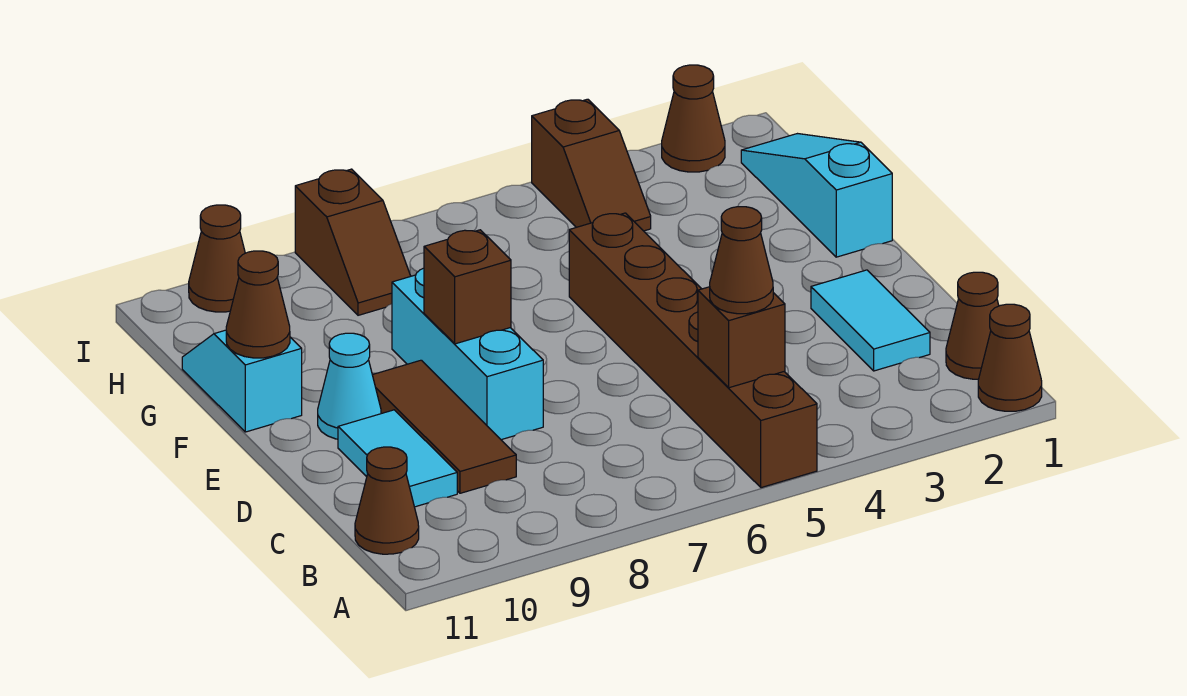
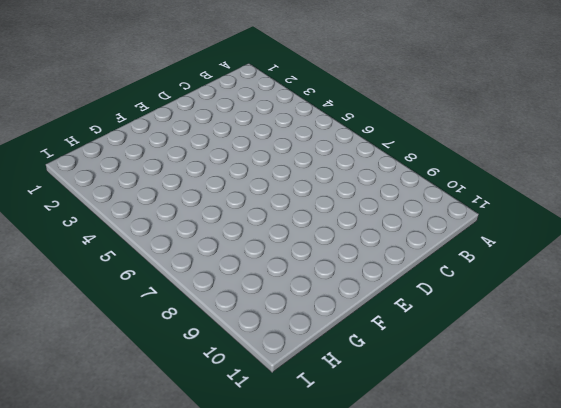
none -> brown cone A1 level 1
none -> brown brick A5:F5 level 1
none -> brown cone B1 level 1

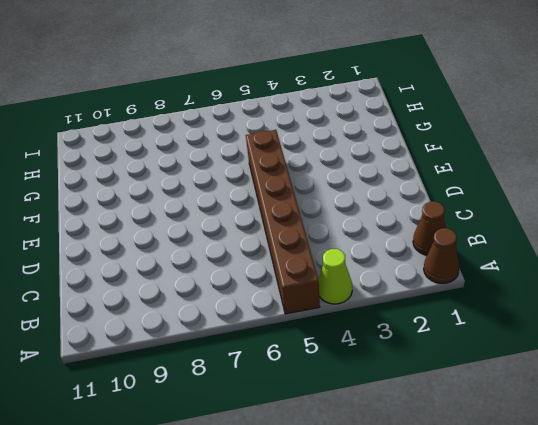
lime cone A4 level 1 -> none
none -> brown cone B11 level 1
none -> cyan tile C2:D2 level 1
none -> brown tile C9:E9 level 1

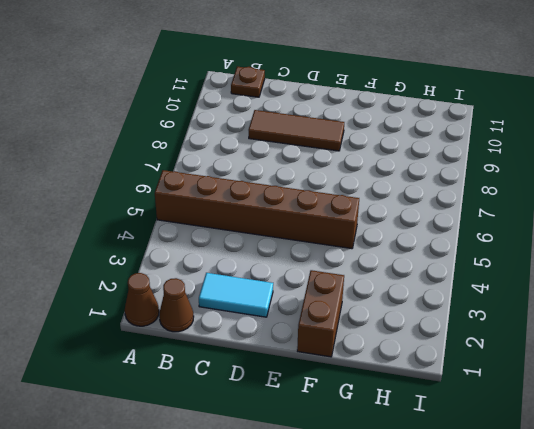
brown plate B11 level 1 -> brown cone B11 level 1
brown brick F1:F2 level 1 -> cyan slope F1:H1 level 1 top F
none -> cyan tile C10:D10 level 1
none -> cyan brick D8:F8 level 1
none -> cyan cone E10 level 1

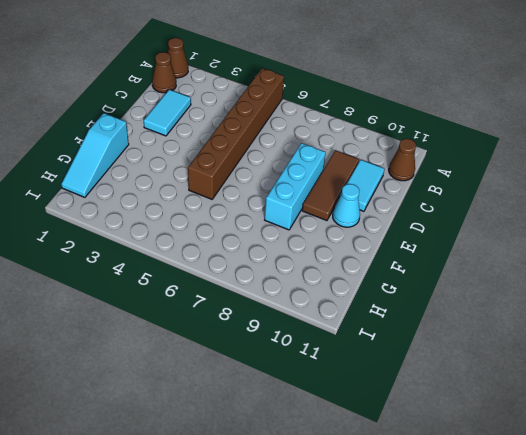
none -> cyan slope F11:G11 level 1 top F
none -> brown slope H4:I4 level 1 top I
none -> brown slope H8:I8 level 1 top I

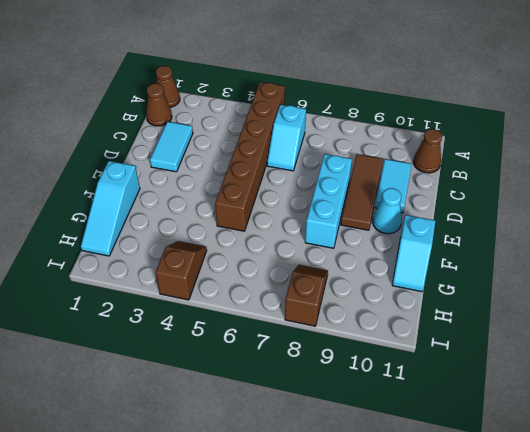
cyan slope B6:C6 level 1 top B -> none
none -> brown cone I2 level 1
none -> brown cone I10 level 1
none -> brown brick B5 level 2

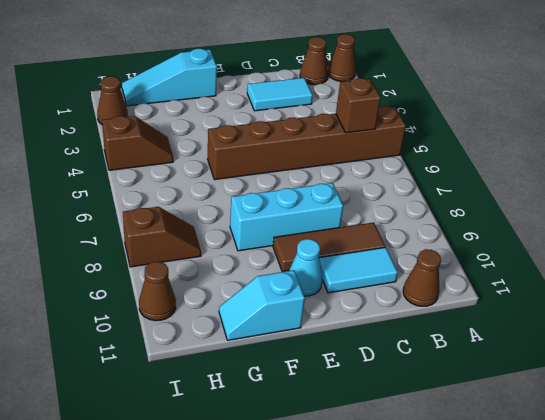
none -> brown brick E8 level 2
none -> brown cone F11 level 2
none -> brown cone B5 level 3

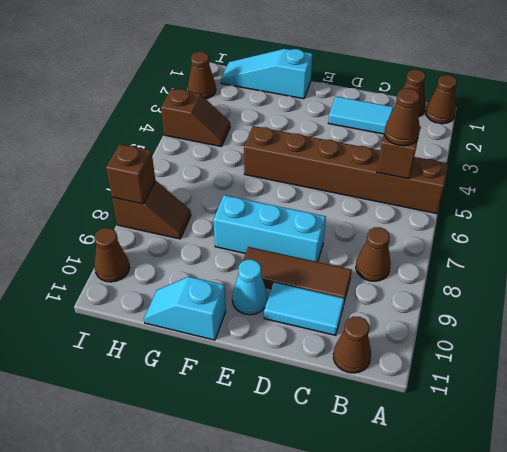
brown cone B8 level 1 -> brown cone F11 level 2
brown brick I8 level 2 -> brown brick E8 level 2

